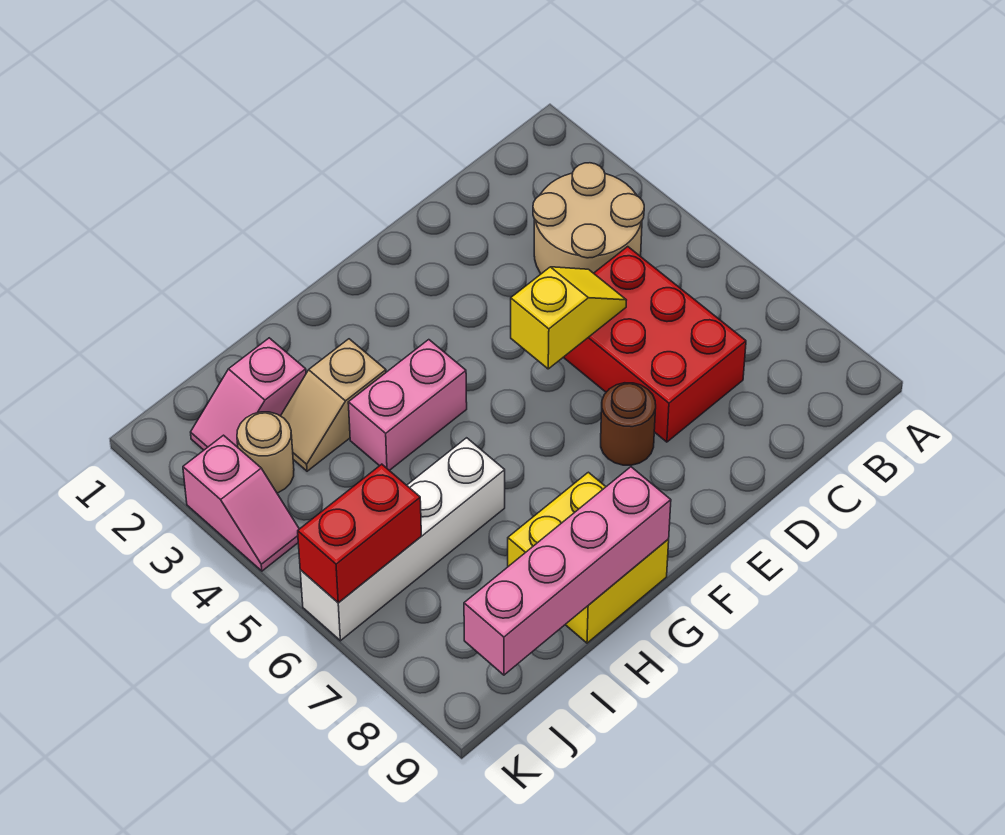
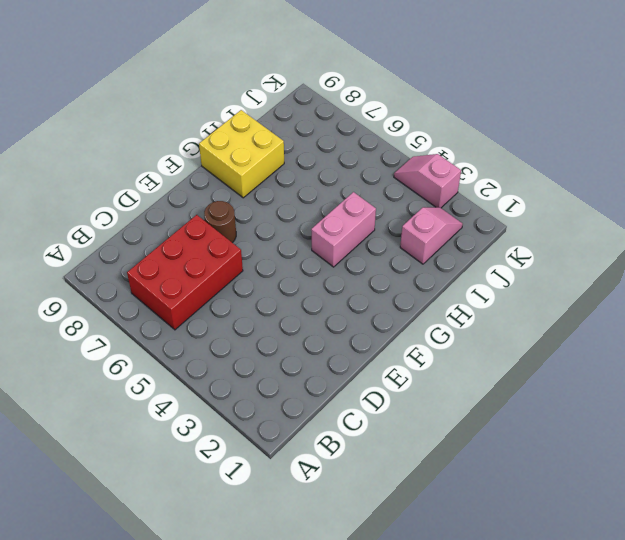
red brick B6:D7 level 1 -> red brick C5:D7 level 1
none -> tan round brick B3:C4 level 1
none -> tan slope H3:I3 level 1 top H
none -> white brick H6:K6 level 1

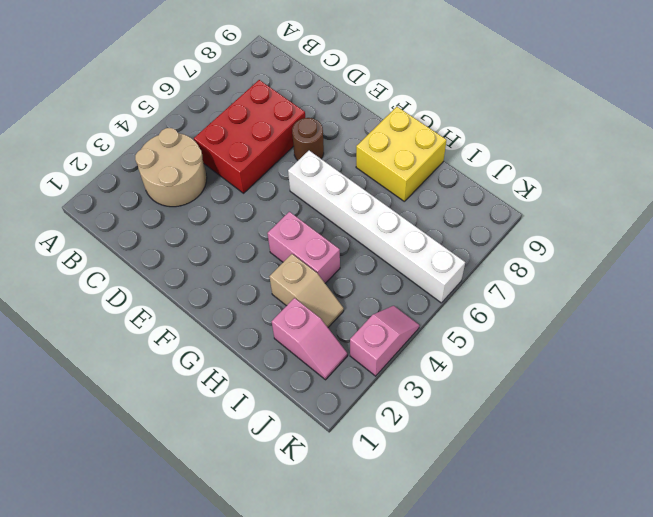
white brick F6:K6 level 1 -> white brick H6:K6 level 1
none -> tan round brick J3 level 1
none -> yellow slope D5:E5 level 2 top E
none -> pink brick G9:J9 level 2

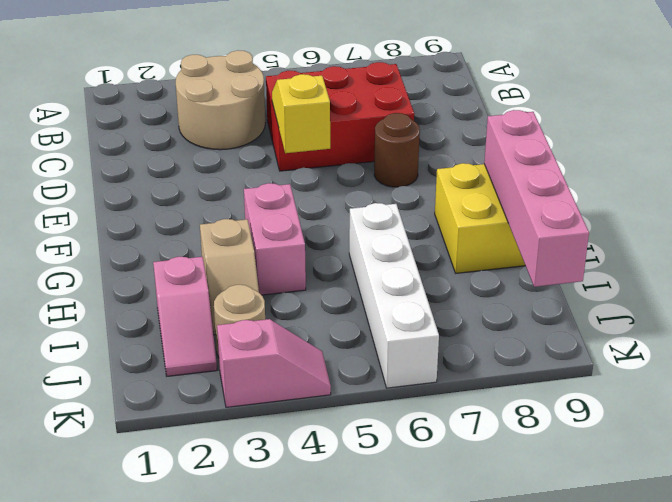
none -> red brick J6:K6 level 2

